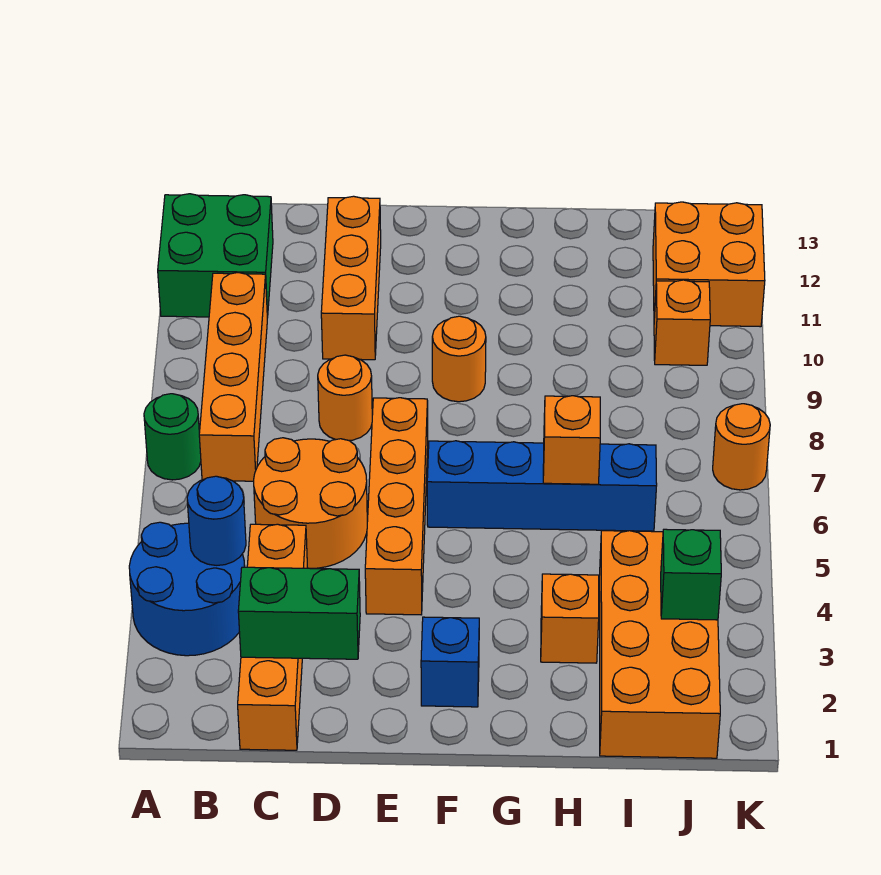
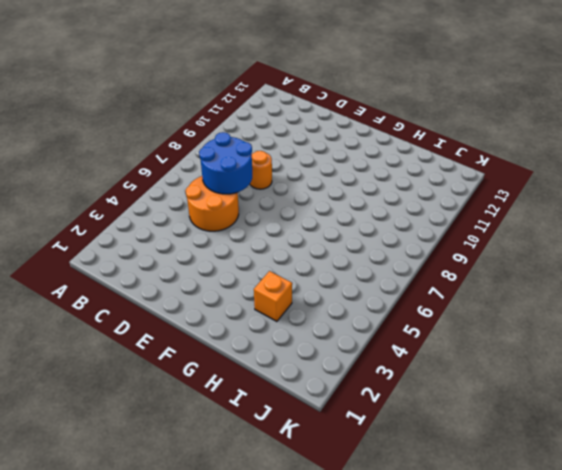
blue round brick C6:D7 level 2 -> blue round brick A3:B4 level 1
none -> green round brick A7 level 1
none -> green brick A11:B12 level 1
none -> orange brick B7:B10 level 1

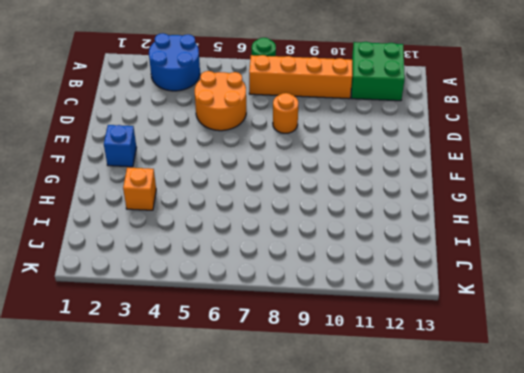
none -> orange brick C1:C4 level 1
none -> orange brick D10:D12 level 1
none -> orange brick E4:E7 level 1

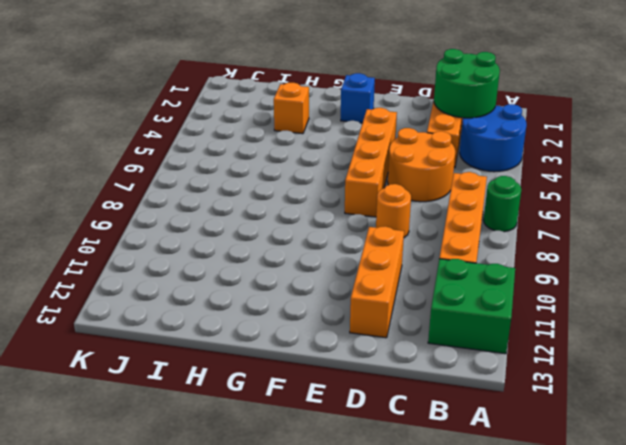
green round brick B2:C3 level 2 -> green brick C2:D2 level 2
none -> blue brick F6:I6 level 1
none -> orange round brick F9 level 1
none -> orange brick I1:J4 level 1

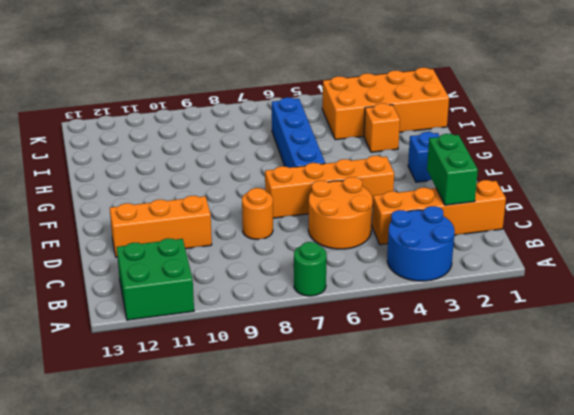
none -> orange brick B7:B10 level 1
none -> orange round brick F9 level 1
none -> orange brick J10 level 1

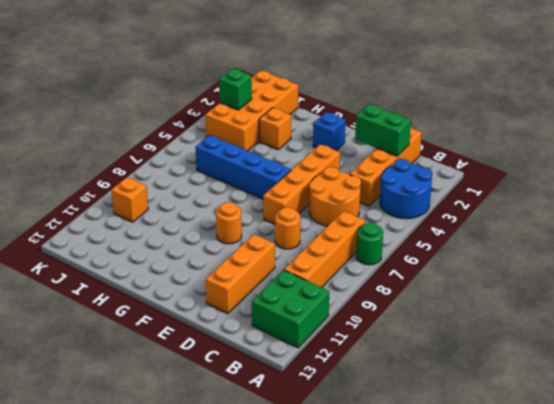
none -> orange brick J11:K12 level 1
none -> orange round brick K7 level 1
none -> blue round brick B4 level 2

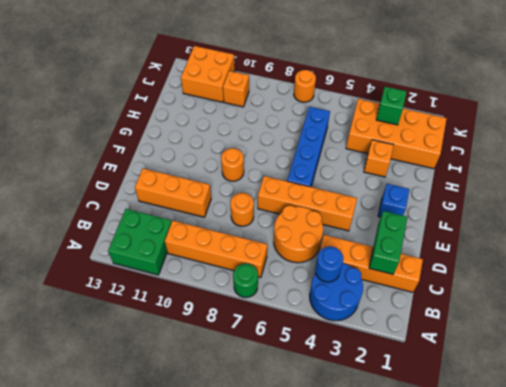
none -> orange brick H6 level 2

